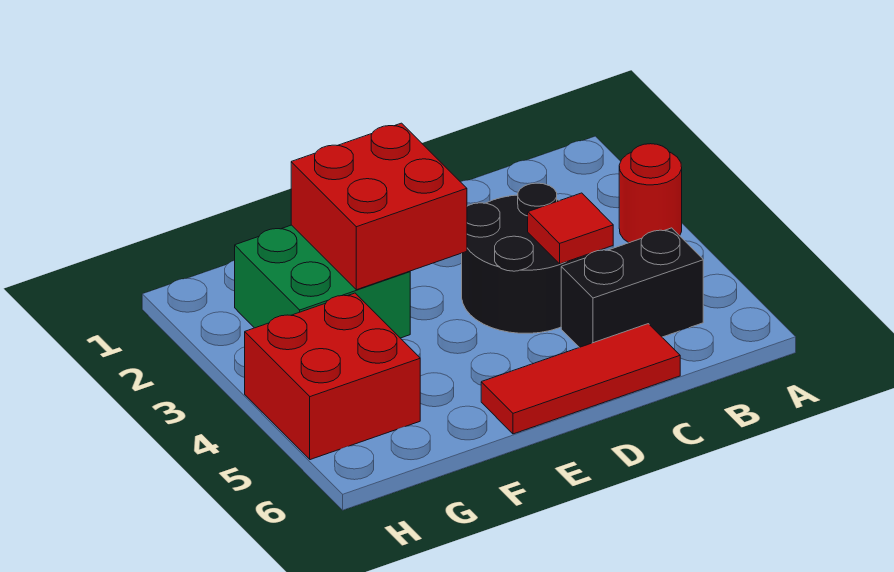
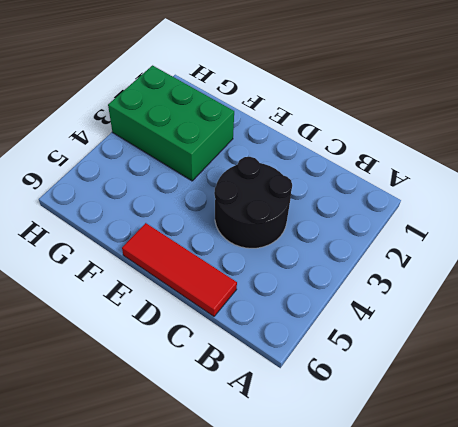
green brick F2:H3 level 1 -> green brick F2:G3 level 1
none -> red round brick A3 level 1
none -> black brick B5:C5 level 1

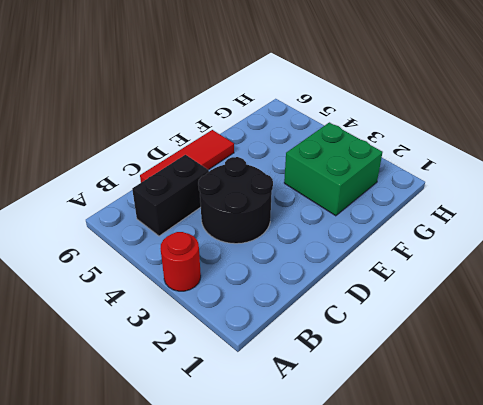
none -> red brick G4:H5 level 1
none -> red tile C4 level 2

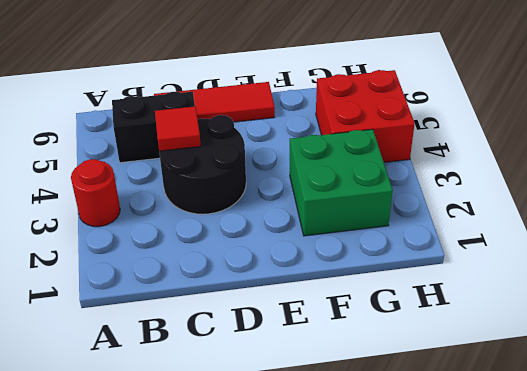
none -> red brick E2:F3 level 2

